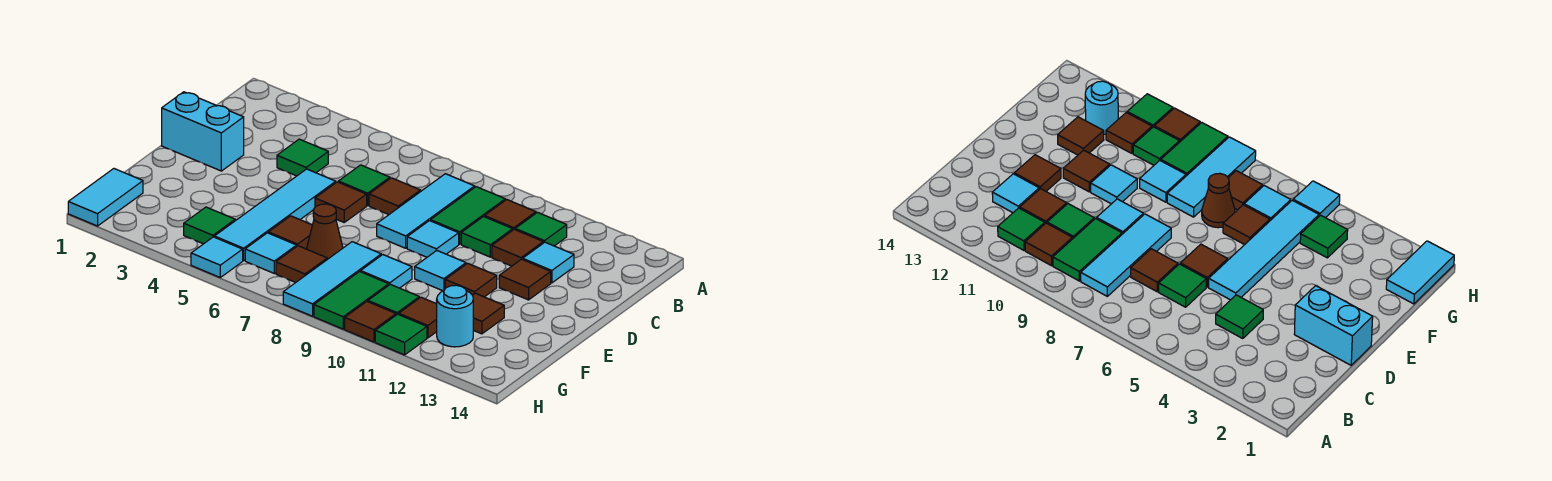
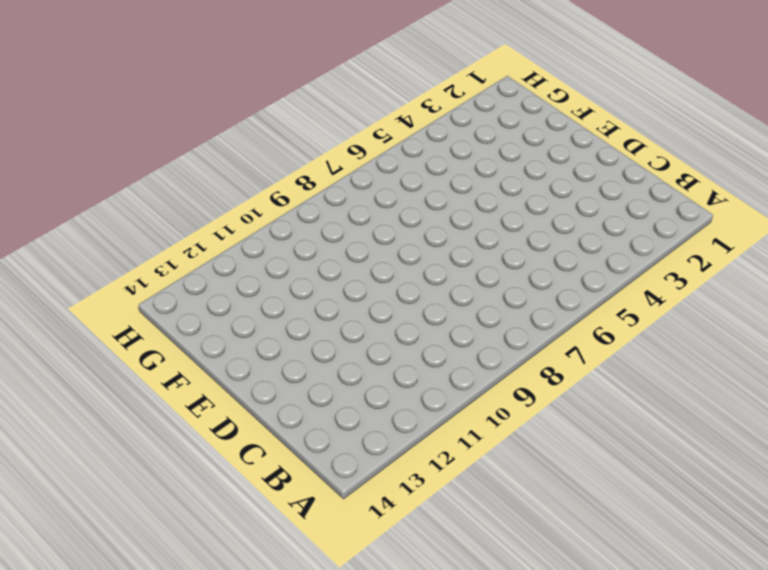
none -> cyan tile B8:D8 level 1
none -> green tile B9:C9 level 1
none -> brown tile B10 level 1
none -> green tile B11 level 1

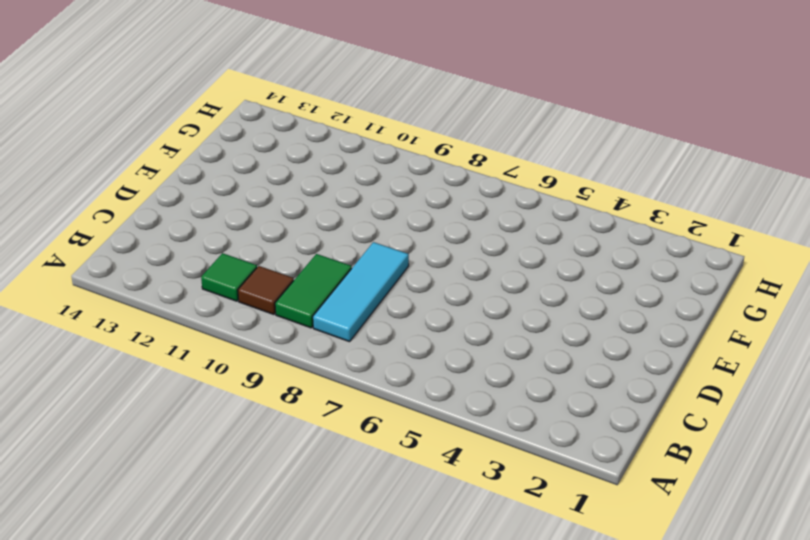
none -> green tile C4 level 1
none -> green tile C6 level 1
none -> brown tile C7 level 1
none -> green tile C10 level 1

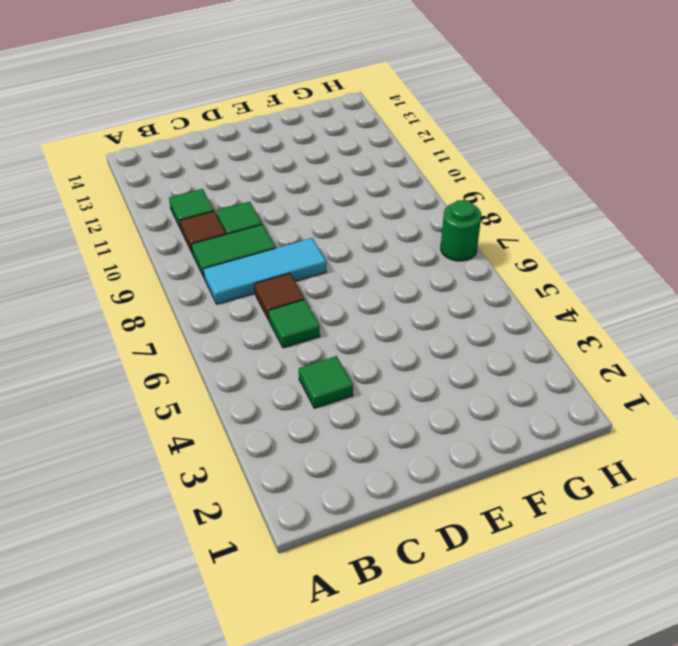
green round brick H7 level 1 -> none
none -> brown tile C11 level 1
none -> cyan tile C12 level 1
none -> cyan brick D1:D2 level 1
none -> cyan tile D5:G5 level 1

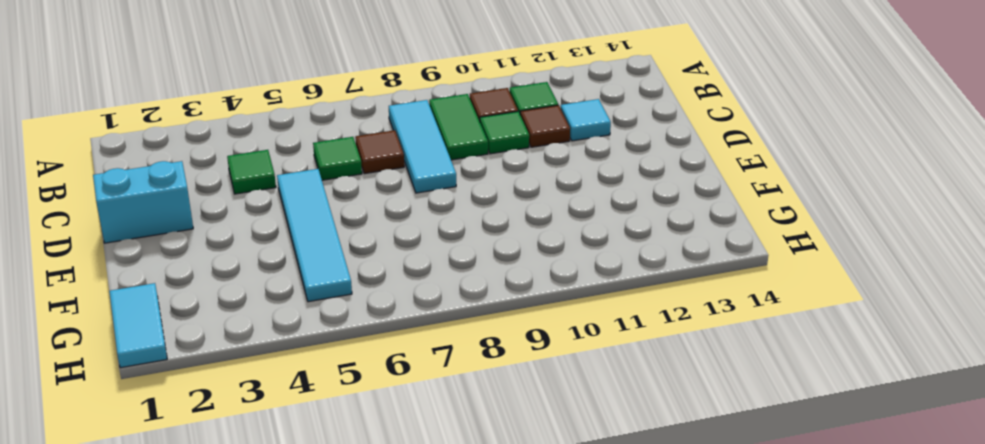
none -> brown tile D6 level 1
none -> cyan tile D9 level 1
none -> brown tile D12 level 1
none -> cyan tile E10 level 1

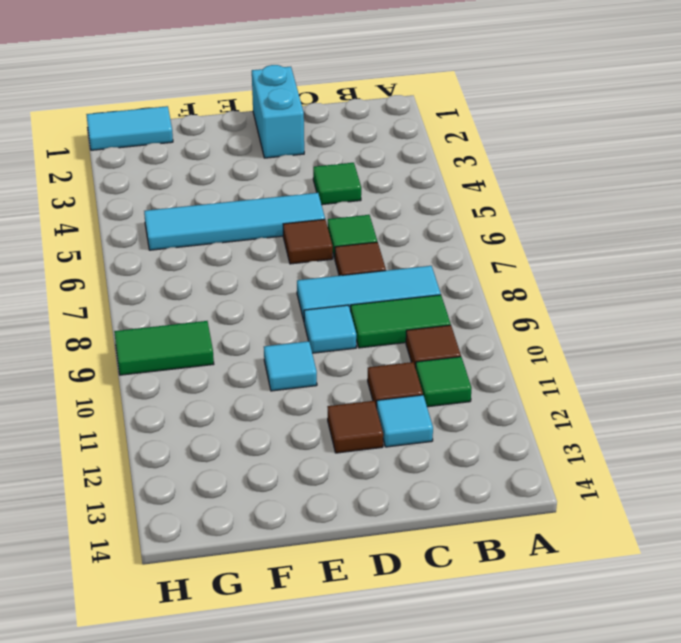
none -> green tile C10 level 1
none -> brown tile E11 level 1
none -> brown tile F6 level 1
none -> brown cone F7 level 1

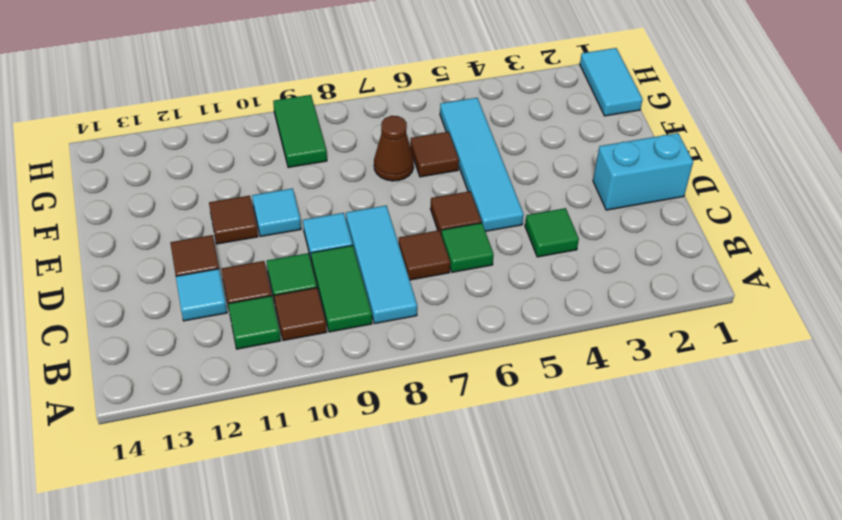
none -> cyan tile F8:H8 level 1
none -> cyan tile F9 level 1
none -> brown tile F12 level 1
none -> green tile G4 level 1

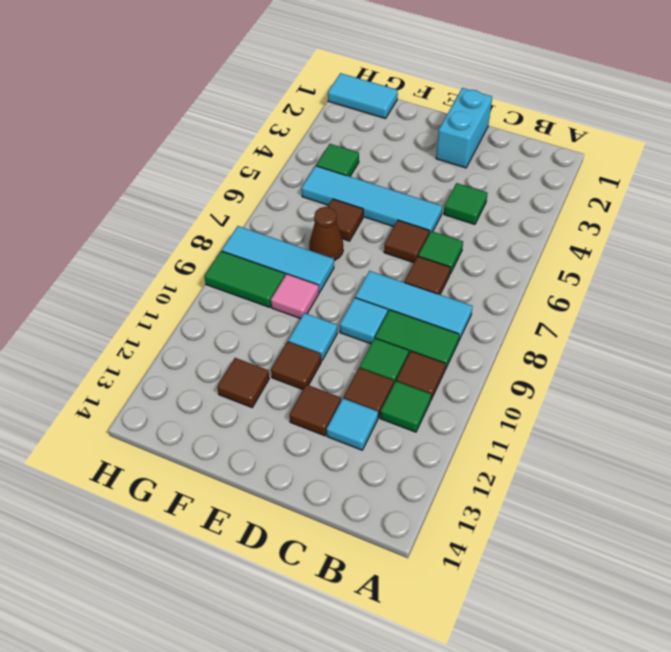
pink tile F9 level 1 -> cyan tile F9 level 1
none -> cyan tile G6 level 1
none -> brown tile G7 level 1
none -> green tile G10 level 1
none -> brown tile G11 level 1

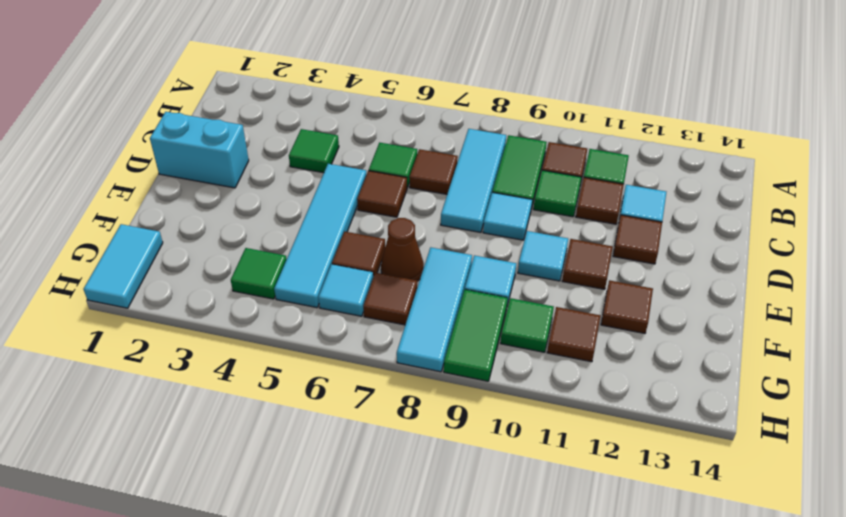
none -> cyan round brick G12 level 1
none -> cyan tile H5 level 1
none -> brown tile H10 level 1
none -> green tile H11 level 1

